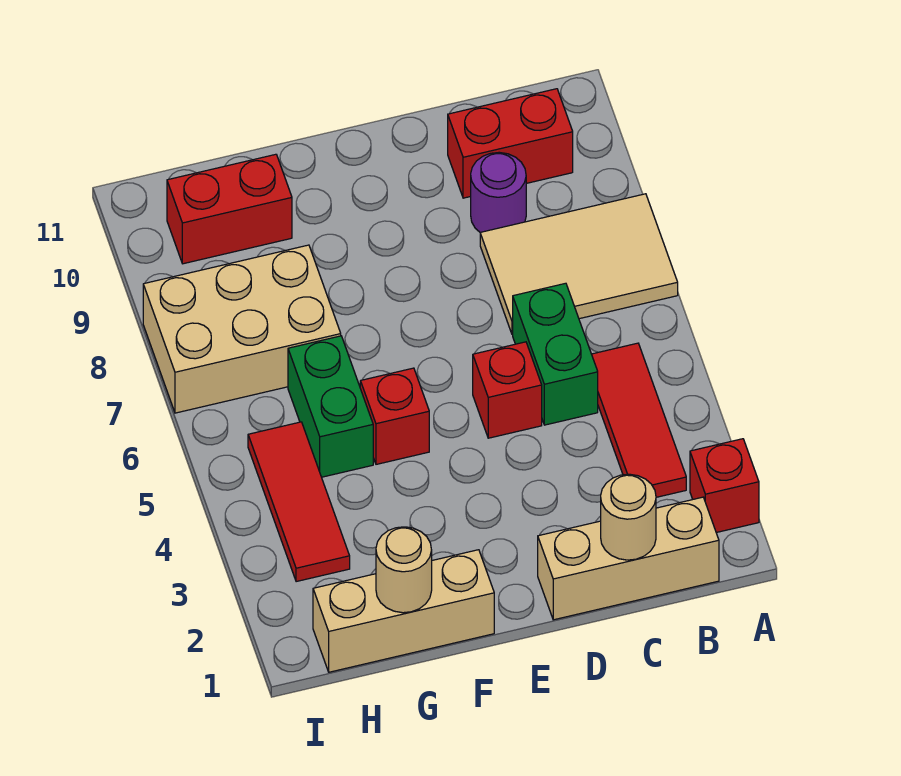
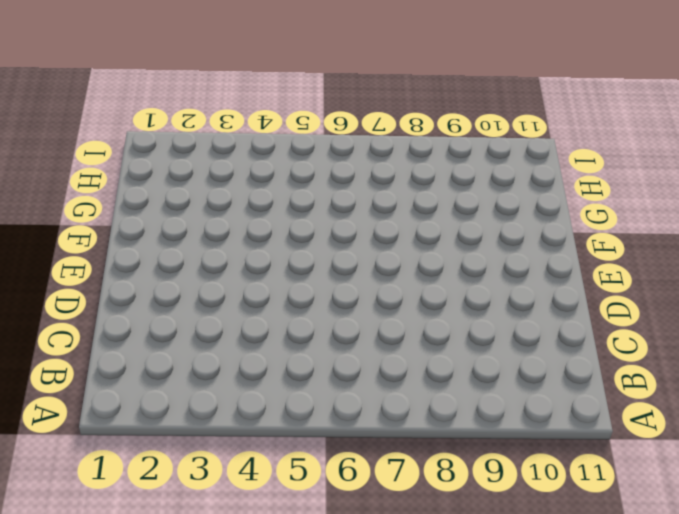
none -> red brick A2 level 1
none -> tan tile A7:C8 level 1
none -> tan brick B1:D1 level 1

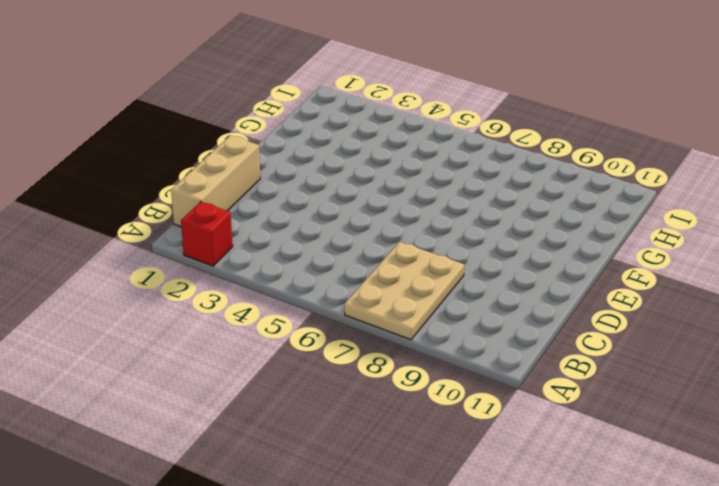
tan plate A7:C8 level 1 -> tan tile A7:C8 level 1
none -> red tile B3:B5 level 1
none -> red brick B10:C10 level 1
none -> green brick C5:C6 level 1

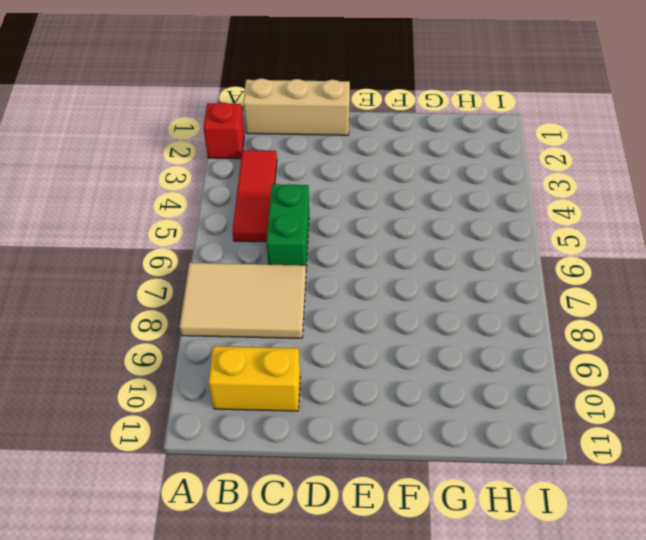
yellow brick B10:C10 level 1 -> red brick B10:C10 level 1
none -> purple round brick C9 level 1
none -> red brick D5 level 1
none -> tan brick F1:H1 level 1

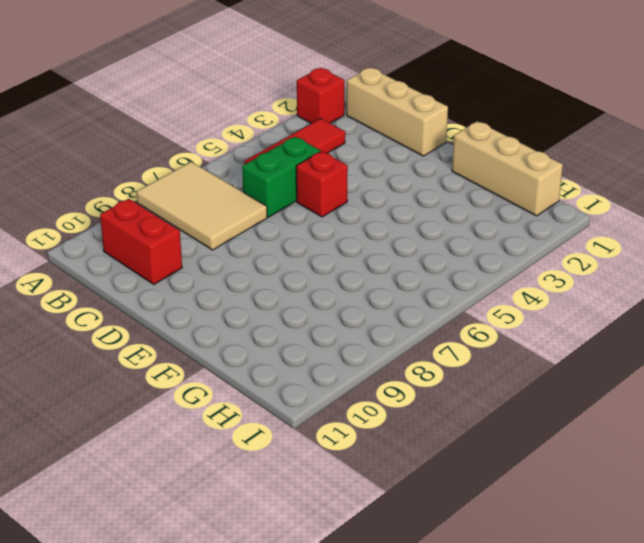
none -> purple round brick C9 level 1
none -> red brick F5 level 1
none -> green brick G5:G6 level 1

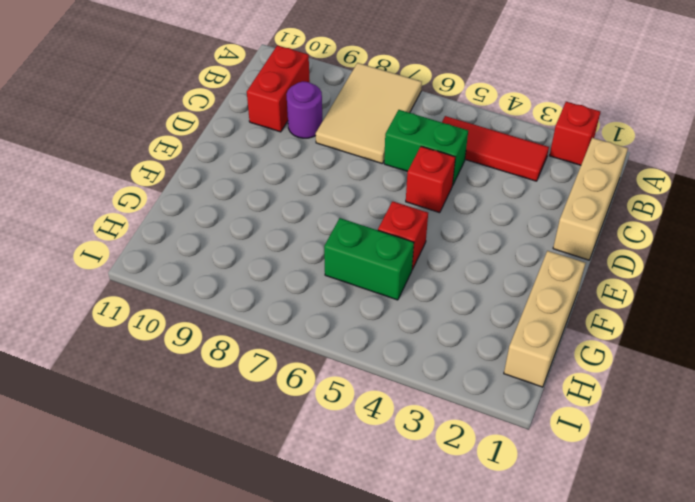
none -> tan brick G7:I8 level 1
none -> red brick G10:H10 level 1
none -> red tile H3:H5 level 1

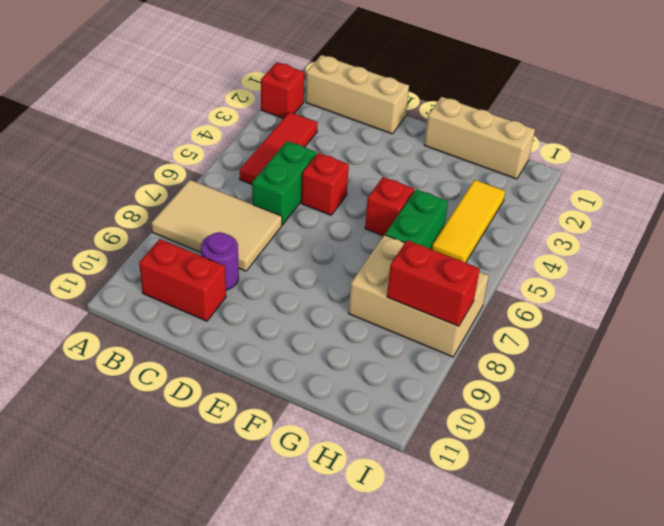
yellow tile H3:H5 level 1 -> red tile H3:H5 level 1
red brick H8:I8 level 2 -> red brick G10:H10 level 1
none -> tan round brick C1 level 2
none -> tan round brick G1 level 2

